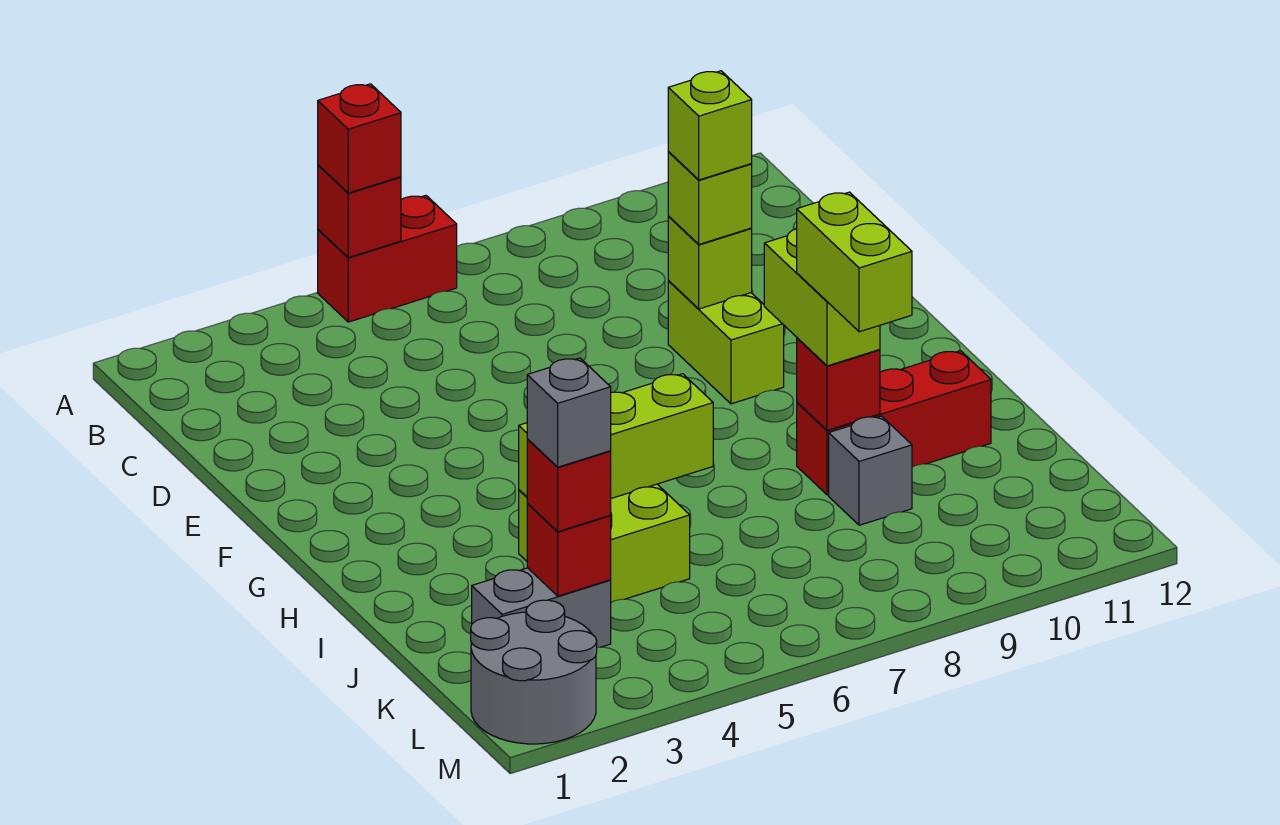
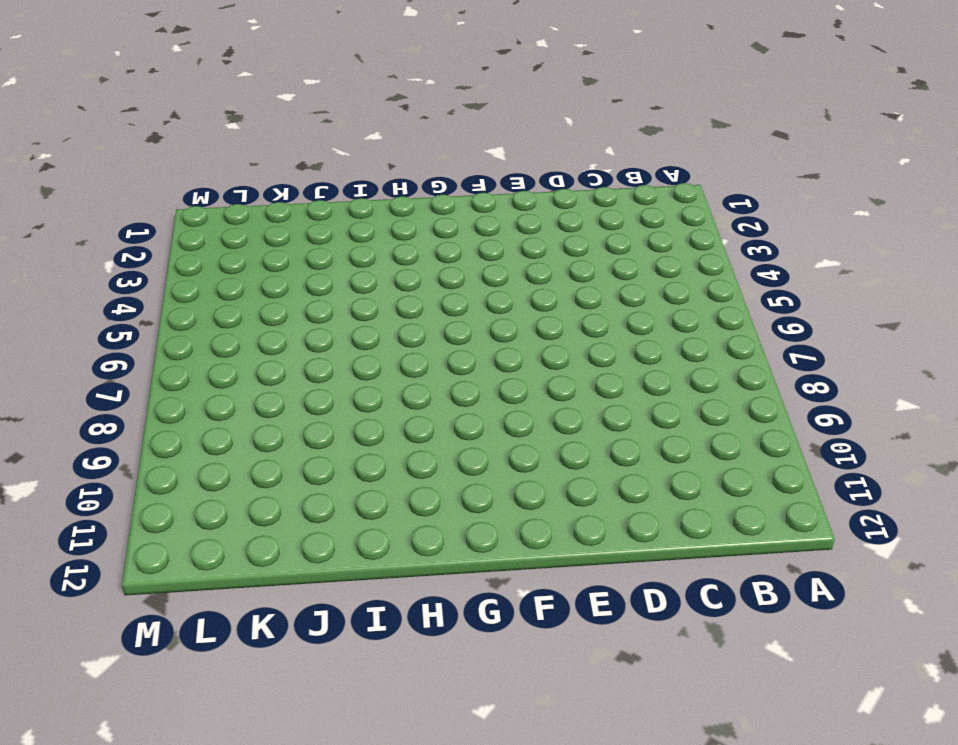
none -> red brick A5:A6 level 1
none -> lime brick E9:F9 level 1
none -> lime brick I4:J5 level 1

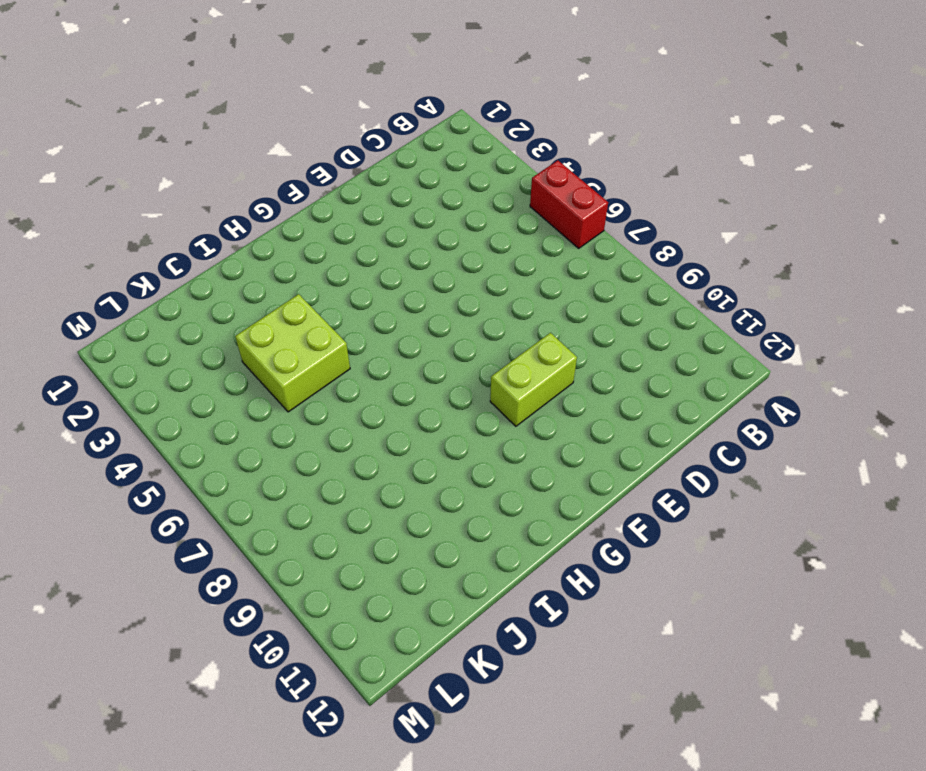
none -> red brick I9:I11 level 1
none -> grey brick J9 level 1
none -> grey brick K2:K3 level 1

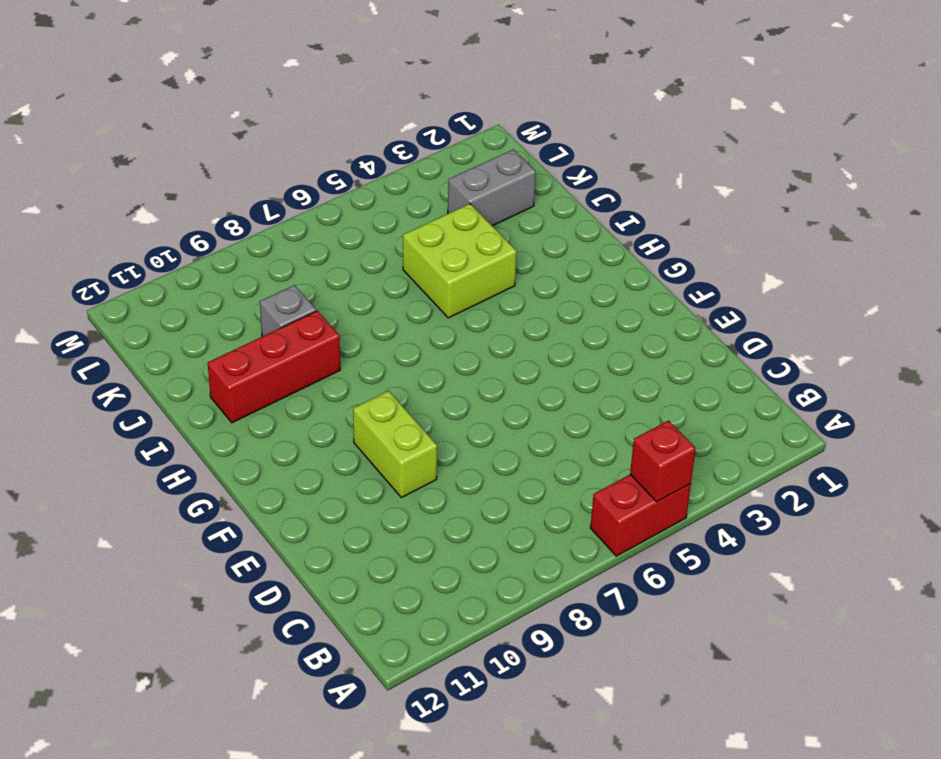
none -> grey round brick L1:M2 level 1
none -> lime brick E9 level 2
none -> lime brick I4:I6 level 2

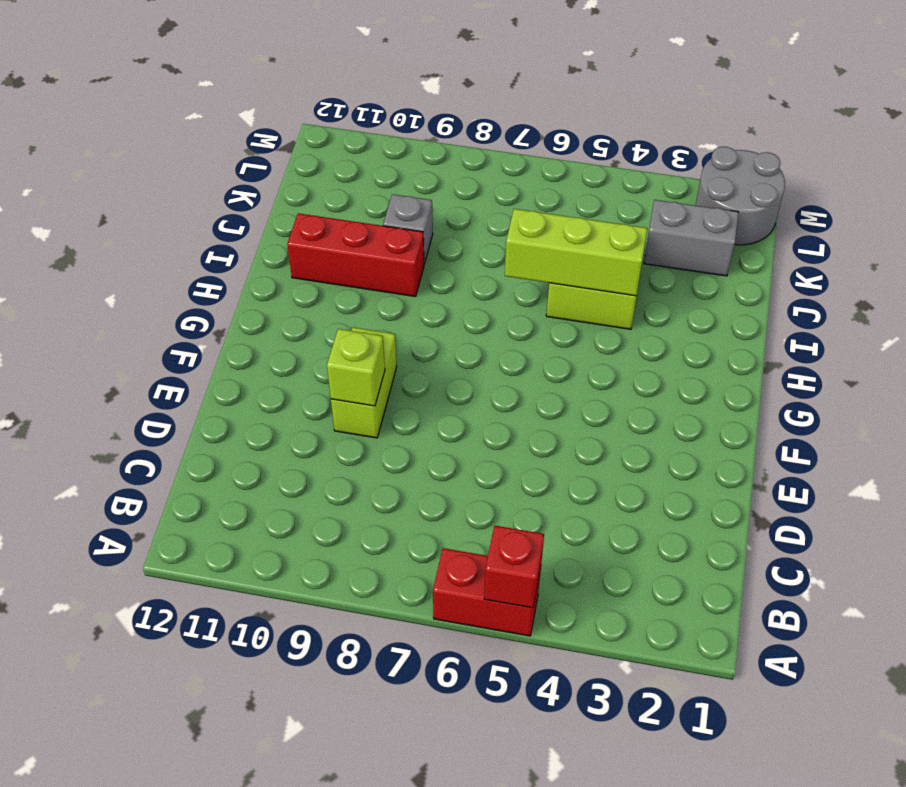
none -> red brick I9 level 2
none -> red brick K3 level 2
none -> red brick A5 level 3

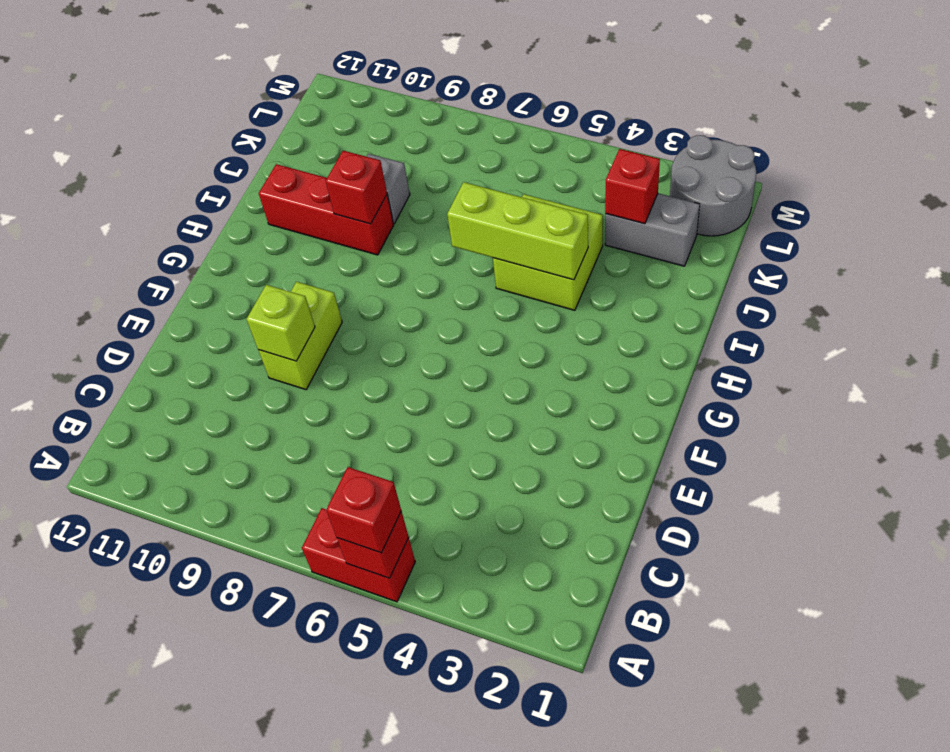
none -> lime brick E9 level 3
none -> lime brick H9:I9 level 3
none -> red brick K3 level 3

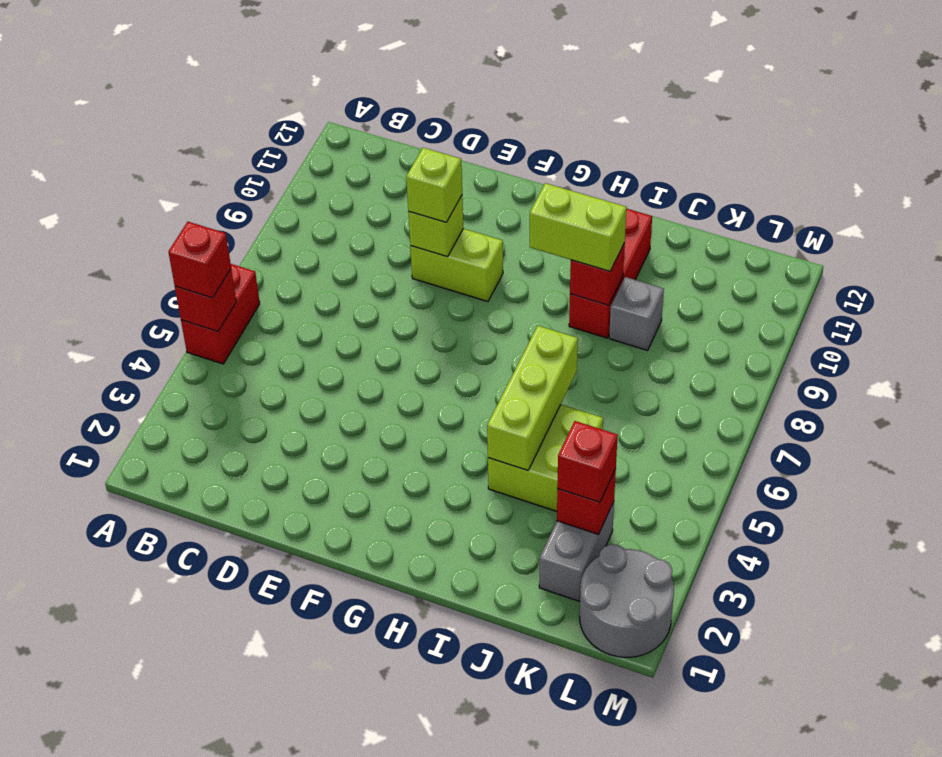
none -> lime brick E9 level 4
none -> lime brick I9:J9 level 4
none -> grey brick K3 level 4

